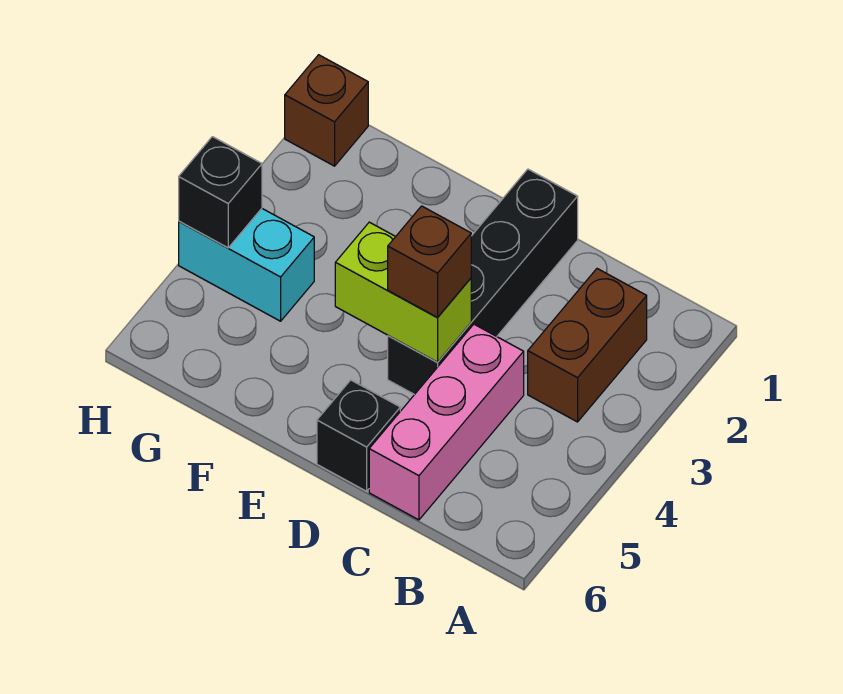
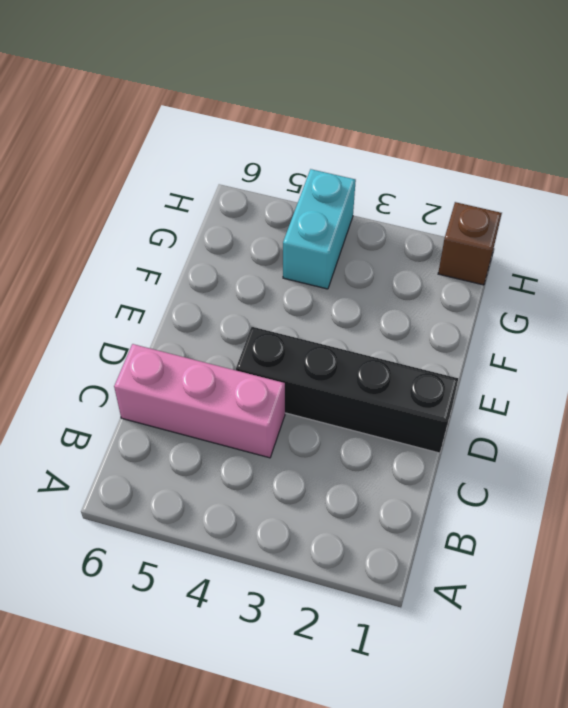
none -> brown brick B2:B3 level 1
none -> black brick D6 level 1

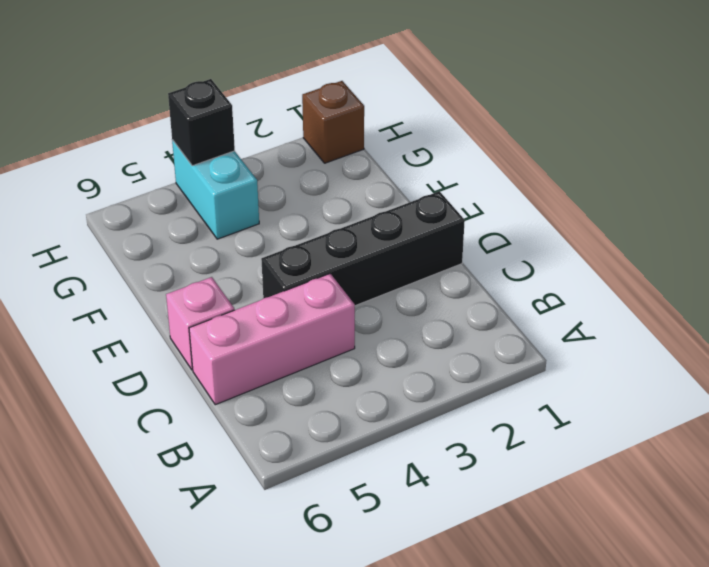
pink brick D6 level 1 -> black brick D6 level 1
none -> brown brick B2:B3 level 1
none -> lime brick D4:E4 level 2

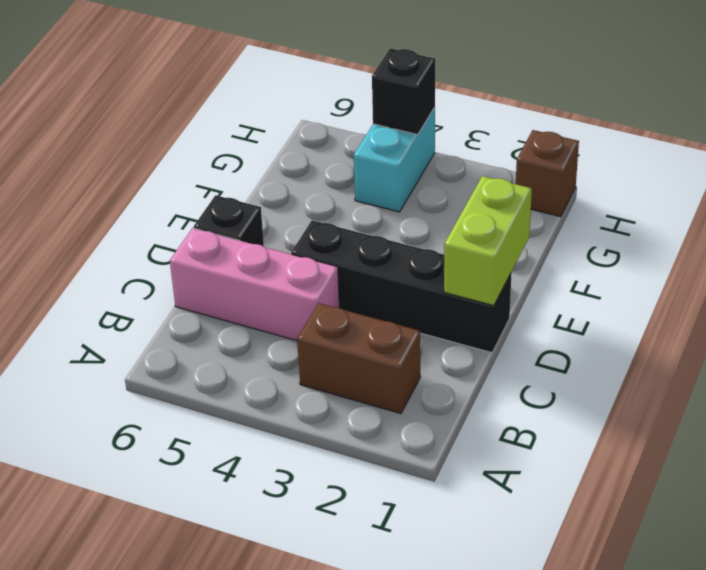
lime brick D1:E1 level 2 -> lime brick D4:E4 level 2
none -> brown brick D4 level 3

